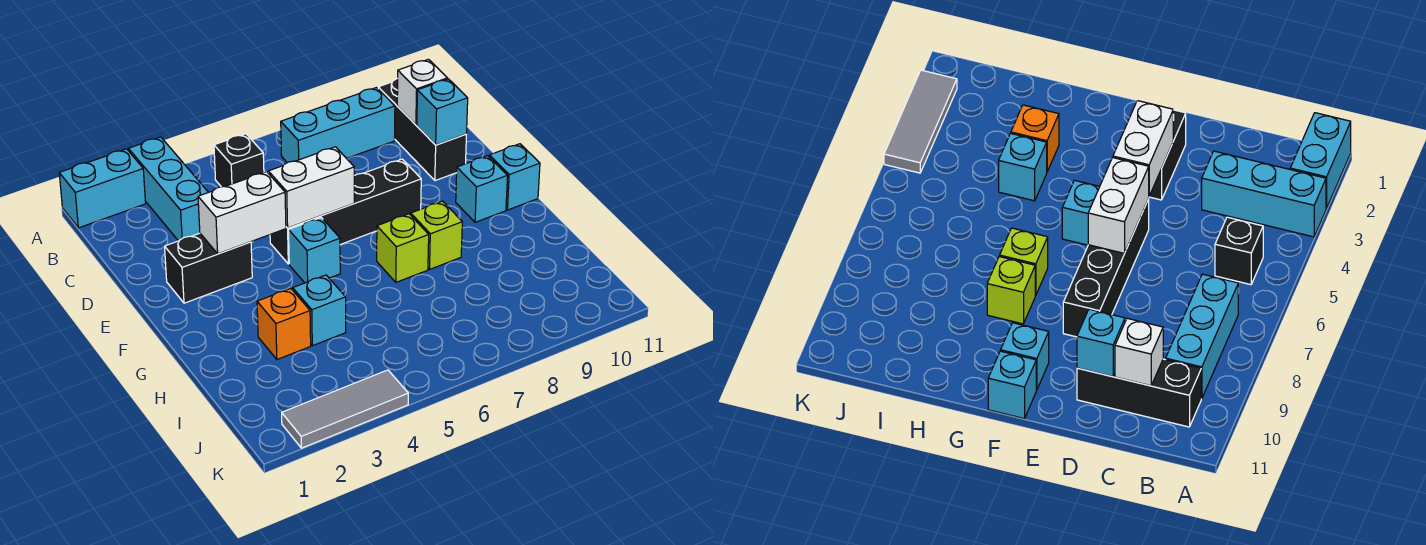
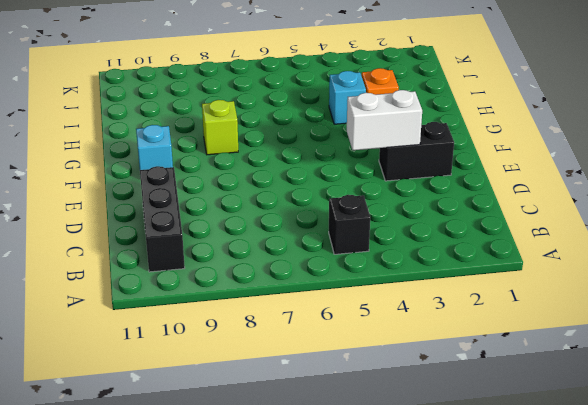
none -> cyan brick A1:A2 level 1
none -> cyan brick A3:C3 level 1
none -> cyan brick B7:B9 level 1

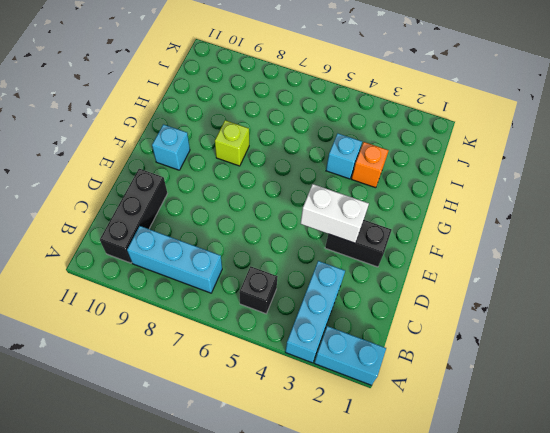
none -> black brick E5:E8 level 1
none -> cyan brick F5 level 1
none -> cyan brick F11 level 1

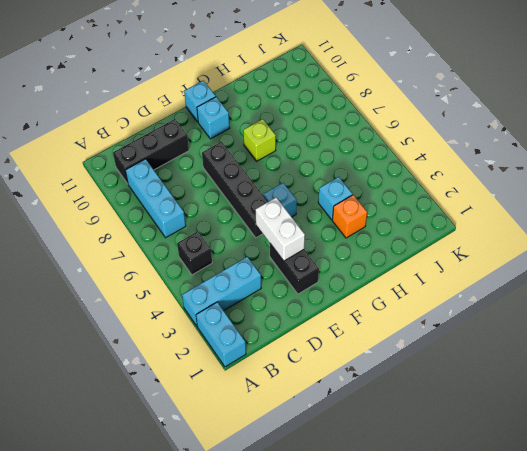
none -> lime brick G7 level 1
none -> grey tile K2:K4 level 1
none -> white brick C10 level 2

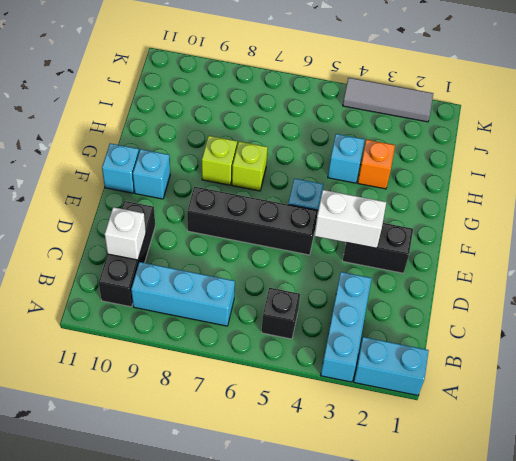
none -> cyan brick D10 level 2
none -> white brick E5:E6 level 2

